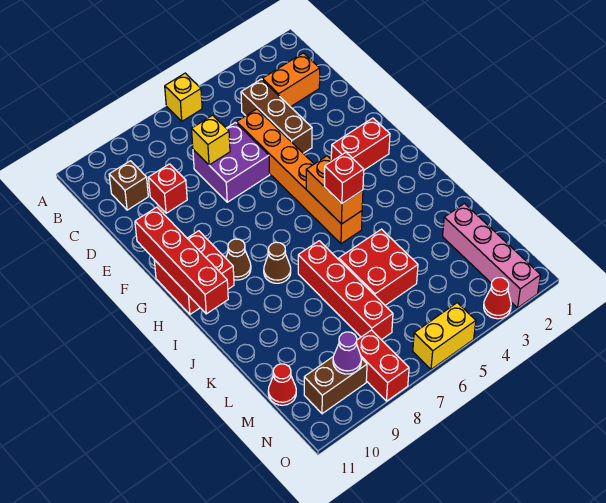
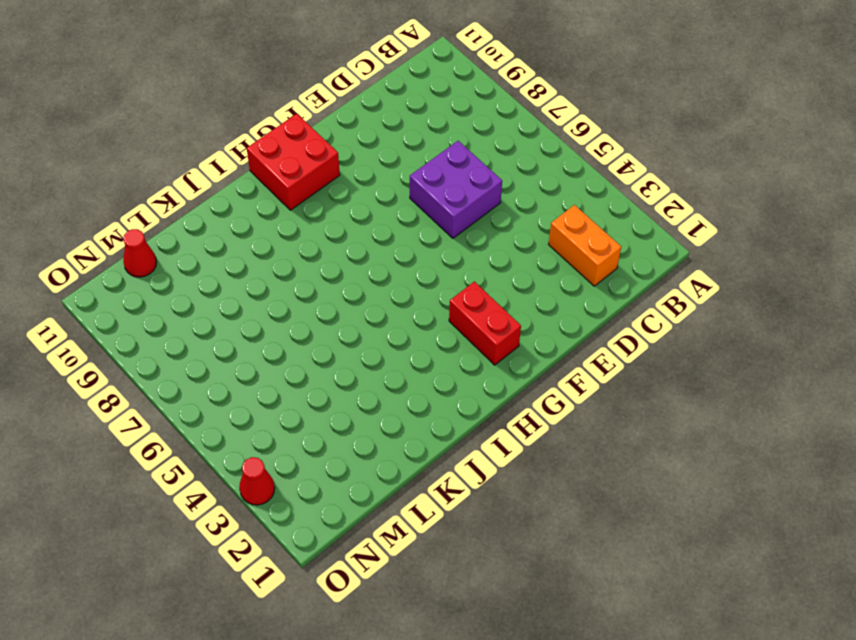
none -> yellow brick A6 level 1
none -> brown brick C4:E4 level 1
none -> brown brick C10 level 1

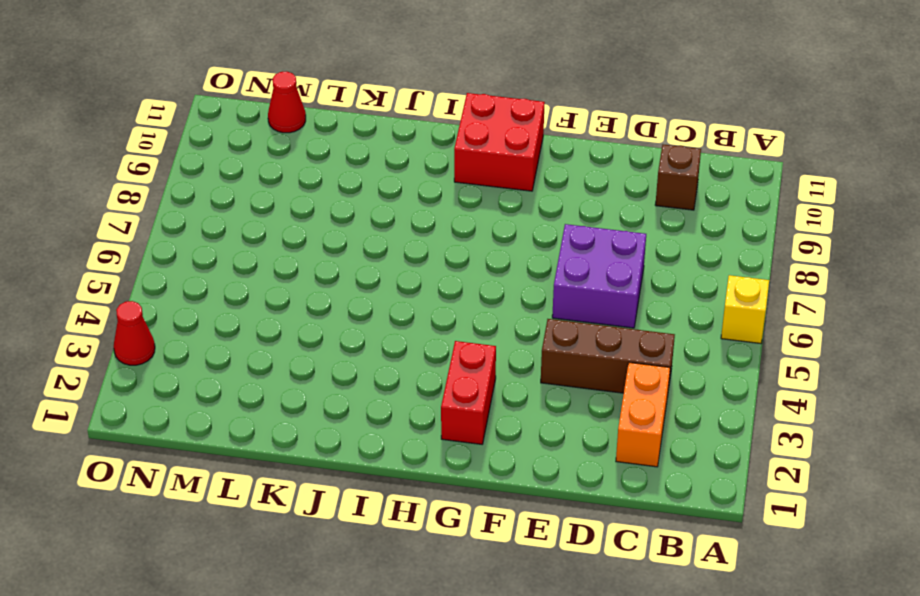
none -> orange brick D5:I5 level 1
none -> red brick D9 level 1
none -> brown cone H9 level 1

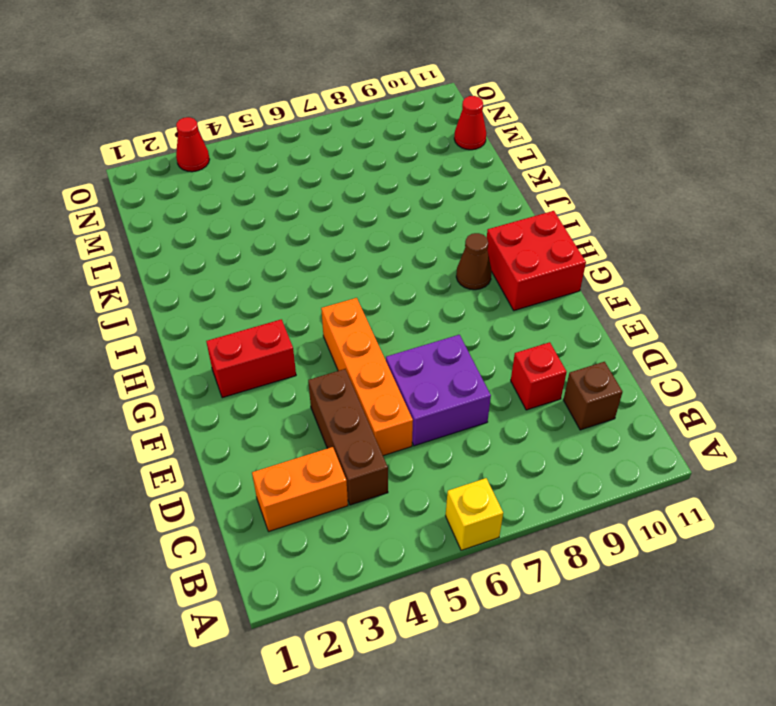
orange brick D5:G5 level 1 -> orange brick D5:I5 level 1
none -> brown cone I8 level 1
none -> red brick J7:M7 level 1
none -> red brick K5:L6 level 1

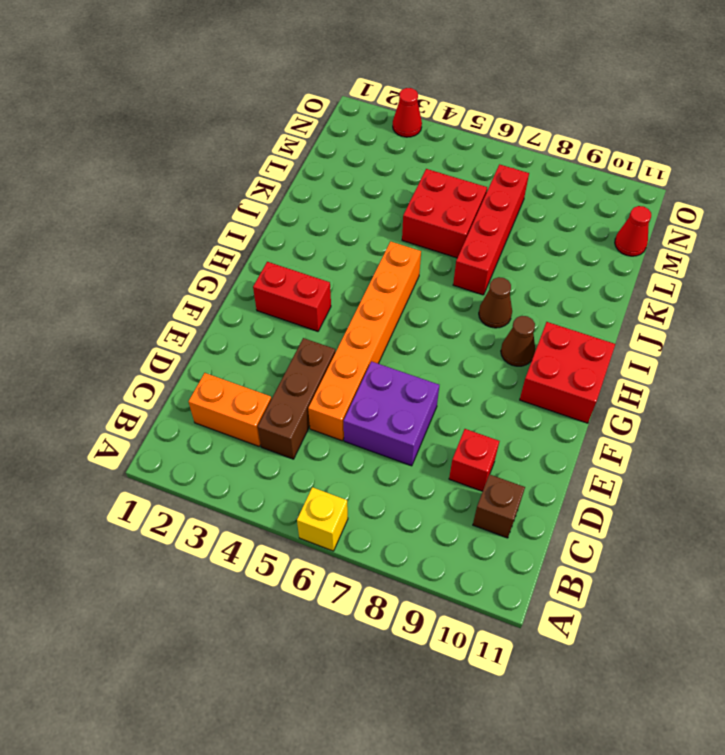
none -> pink brick L2:O2 level 1
none -> red brick N8:O8 level 1
none -> brown brick N9:N10 level 1

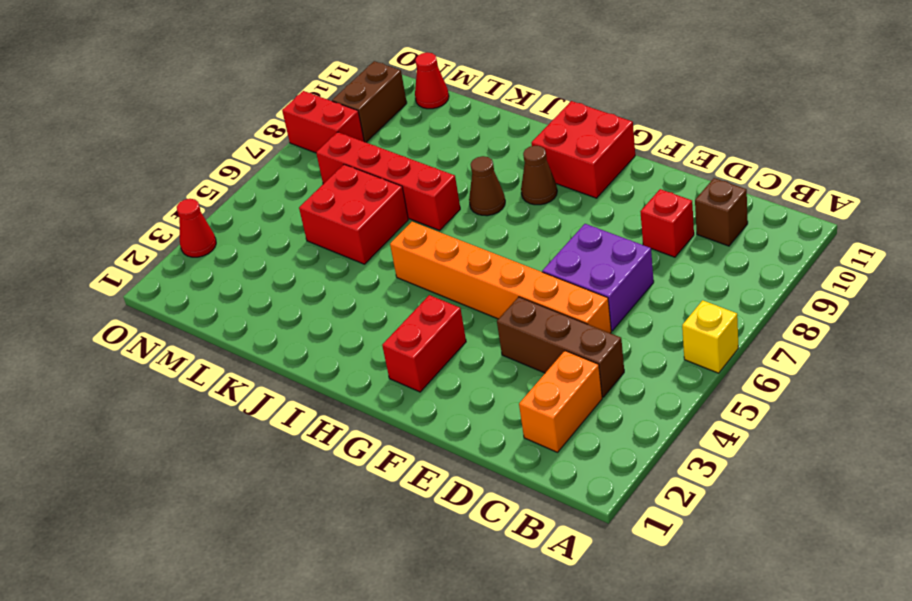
none -> pink brick L2:O2 level 1
none -> yellow brick O5:O6 level 1
none -> yellow brick D7 level 2

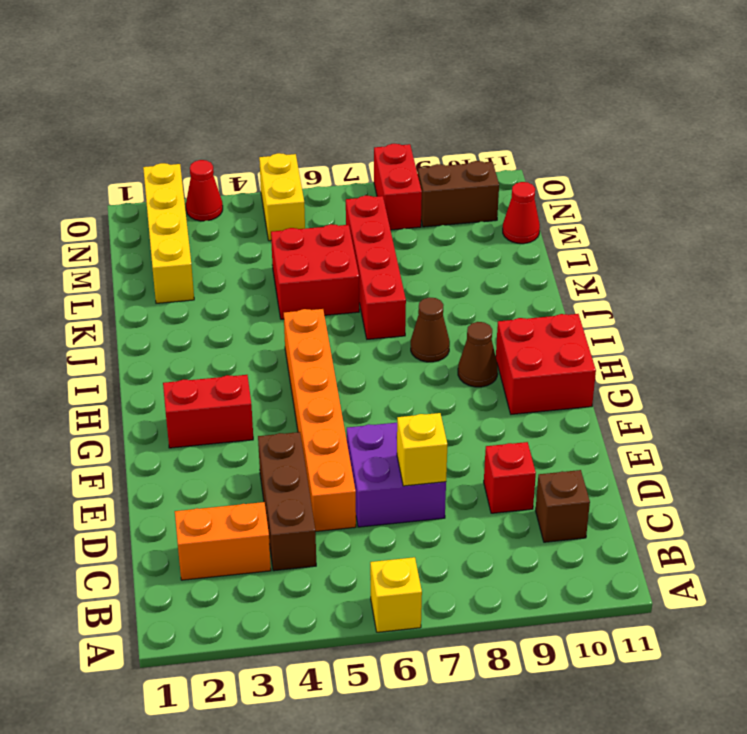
yellow brick L2:O2 level 1 -> pink brick L2:O2 level 1
yellow brick N5:O5 level 1 -> yellow brick O5:O6 level 1
none -> red brick F11:I11 level 2
none -> orange brick H5:I5 level 2
none -> purple cone N9 level 2

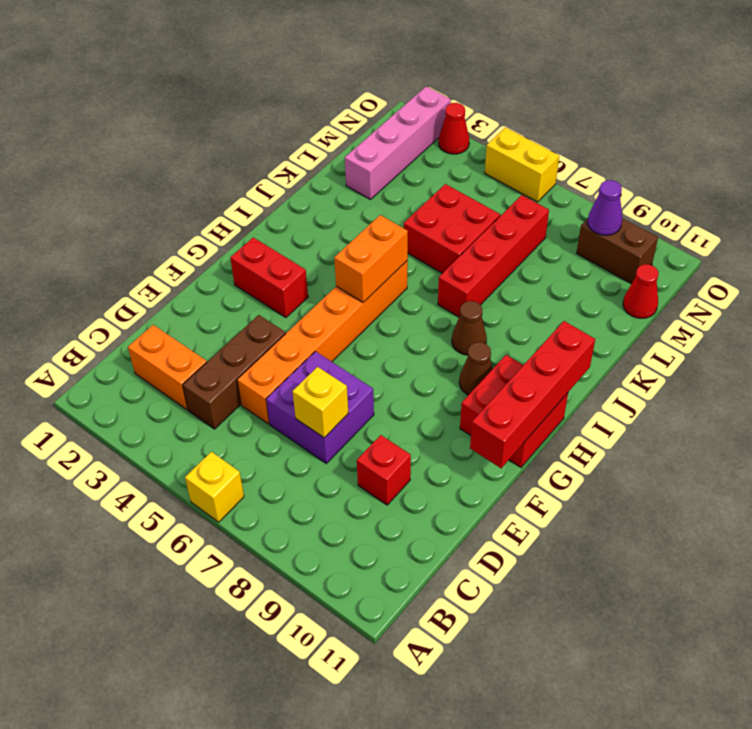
none -> brown brick C10 level 1
none -> red brick N8:O8 level 1
none -> red brick I5 level 3

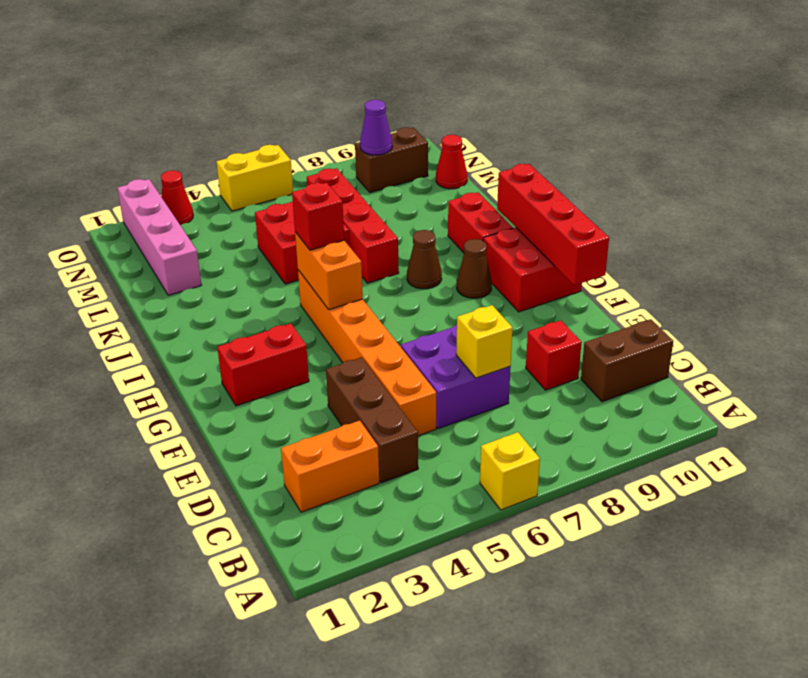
brown brick C10:C11 level 1 -> brown brick C10 level 1
red brick I10:J10 level 1 -> red brick N8:O8 level 1

